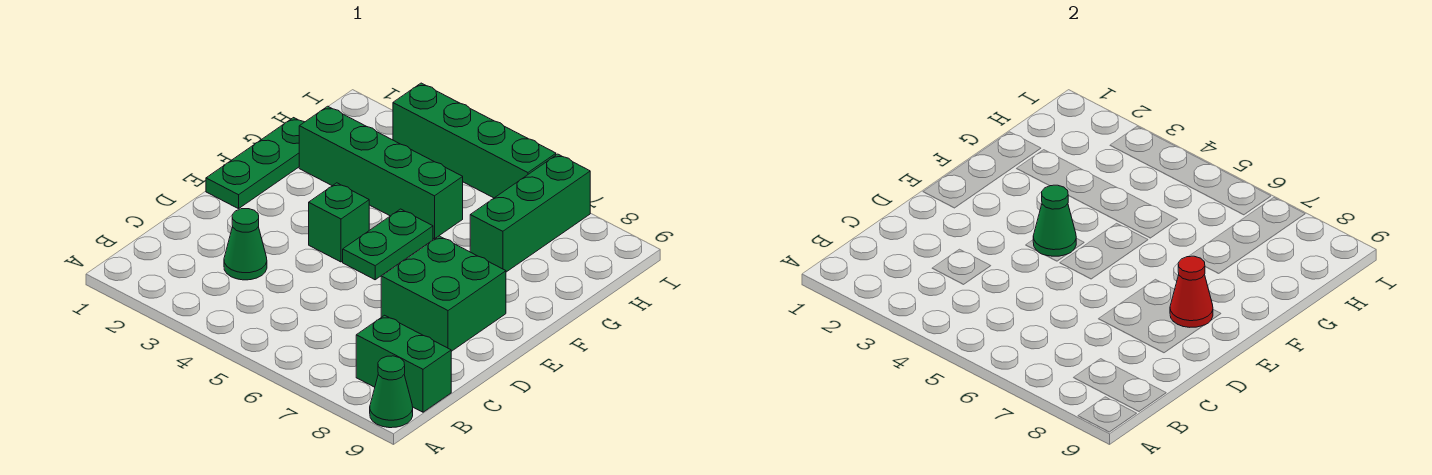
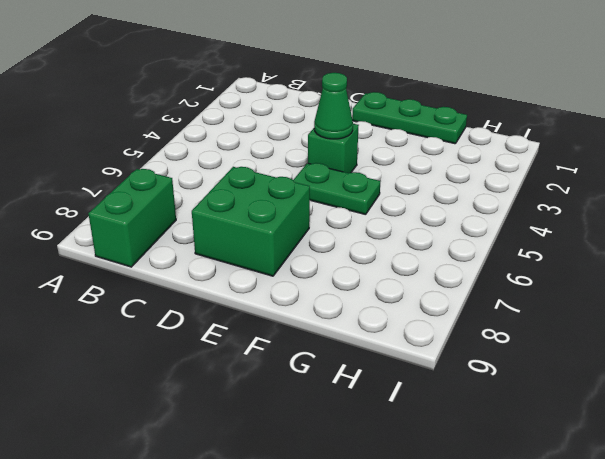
none -> green cone A9 level 1
none -> green cone C3 level 1
none -> green brick G2:G5 level 1

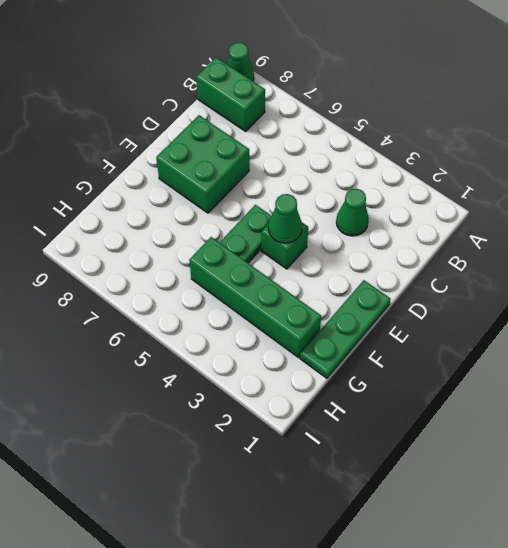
none -> green brick G7:I7 level 1
none -> green brick I3:I6 level 1
none -> red cone E8 level 2

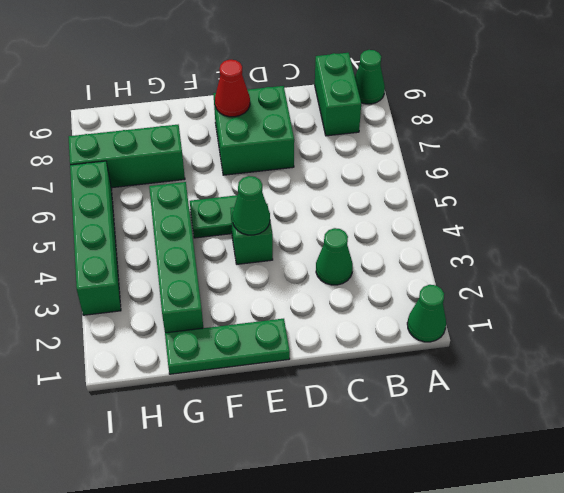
green cone A1 level 1 -> none

